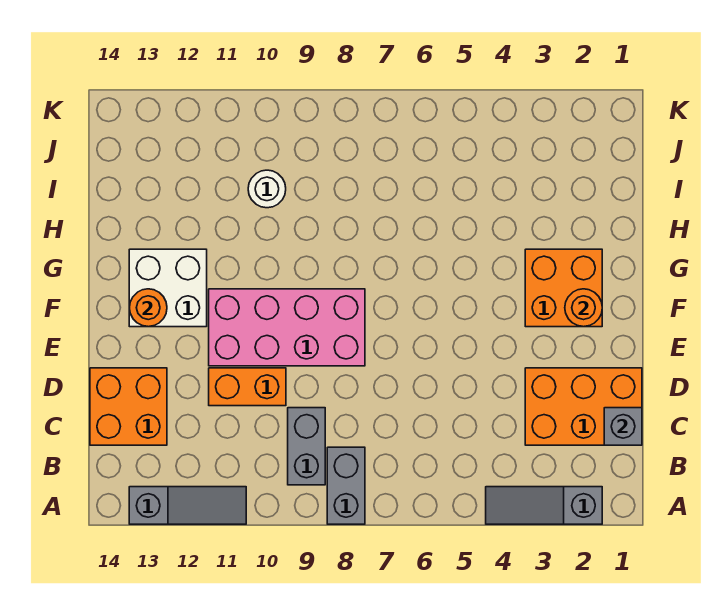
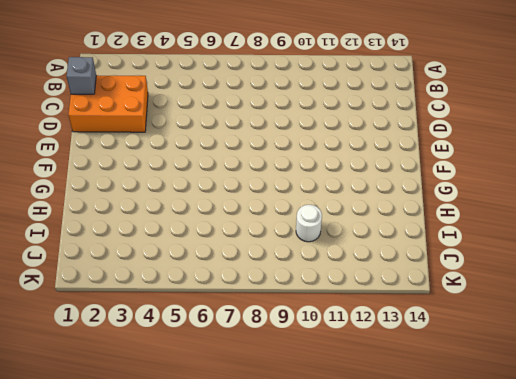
none -> grey slope A2:A4 level 1 top 2
none -> grey brick A8:B8 level 1
none -> grey slope A11:A13 level 1 top 13

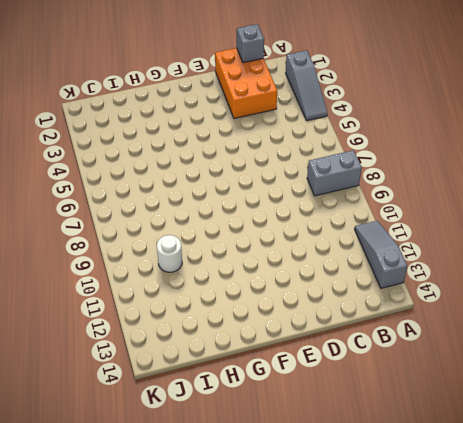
none -> grey brick B9:C9 level 1
none -> orange brick C13:D14 level 1
none -> orange brick D10:D11 level 1

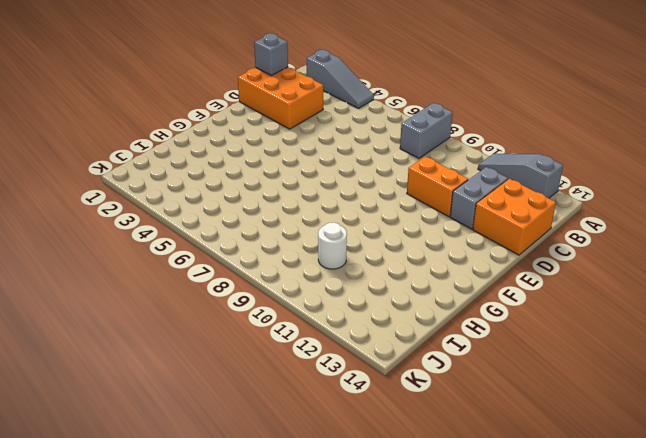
grey brick C12:D12 level 1 -> grey brick B9:C9 level 1
none -> pink brick E8:F11 level 1
none -> orange brick F2:G3 level 1
none -> white brick F12:G13 level 1

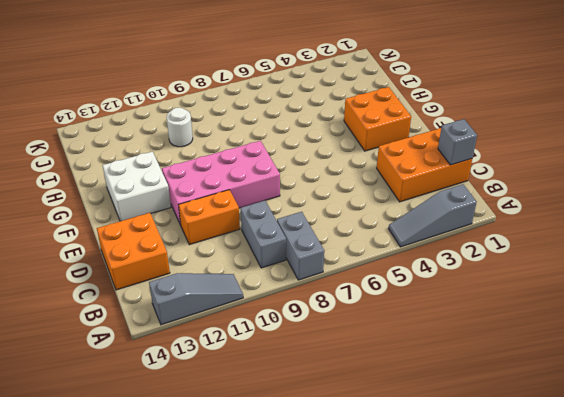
none -> orange round brick F2 level 2
none -> orange round brick F13 level 2

